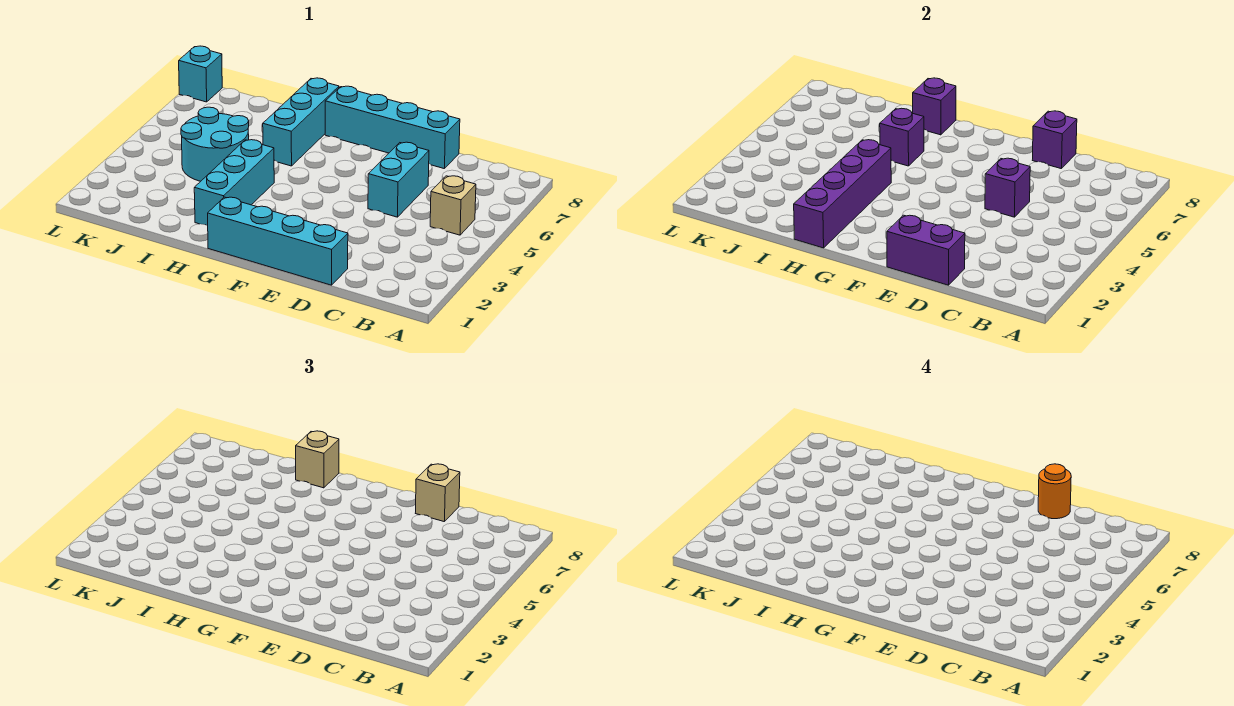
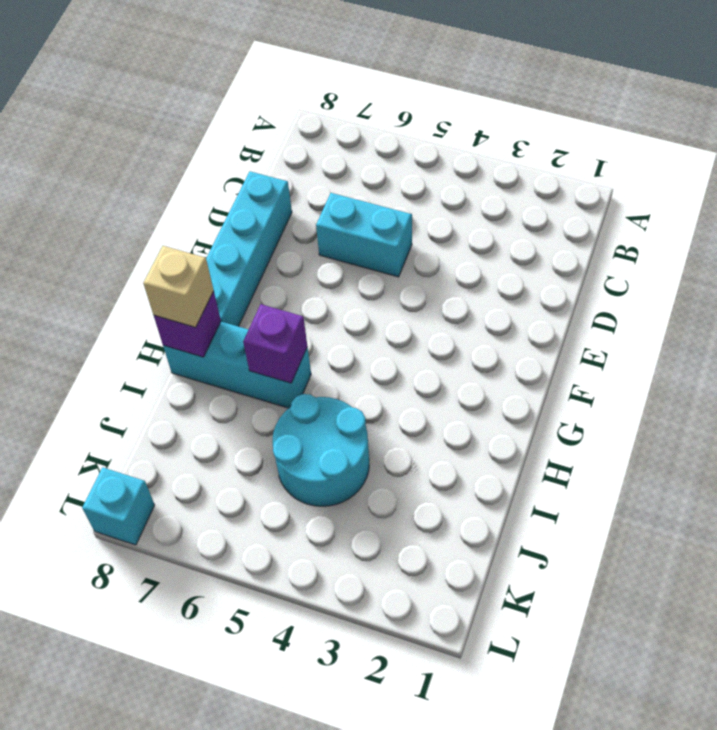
none -> tan brick B5 level 1
none -> cyan brick D1:G1 level 1
none -> cyan brick H2:H4 level 1

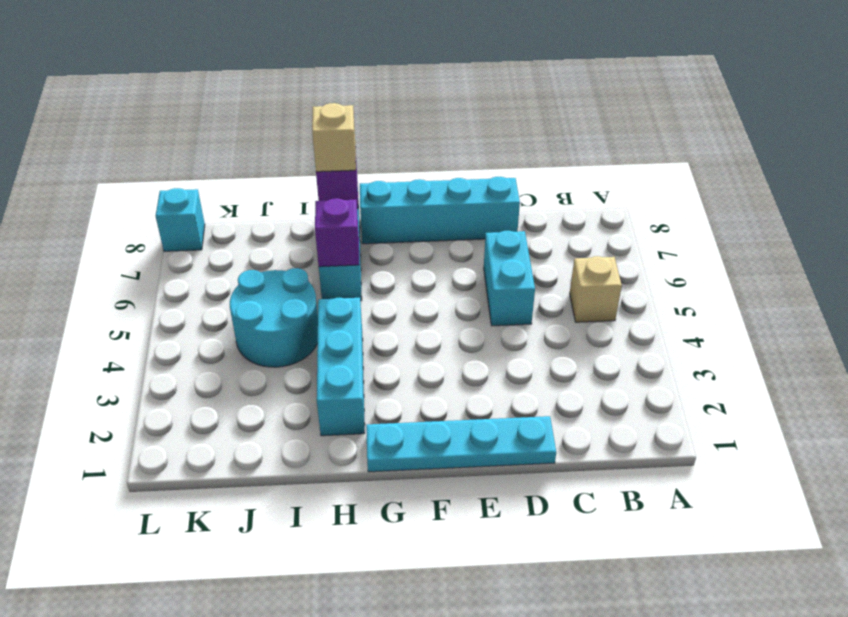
cyan plate D1:G1 level 1 -> cyan brick D1:G1 level 1
none -> purple brick D1:E1 level 2
none -> purple brick D5 level 2
none -> purple brick D8 level 2

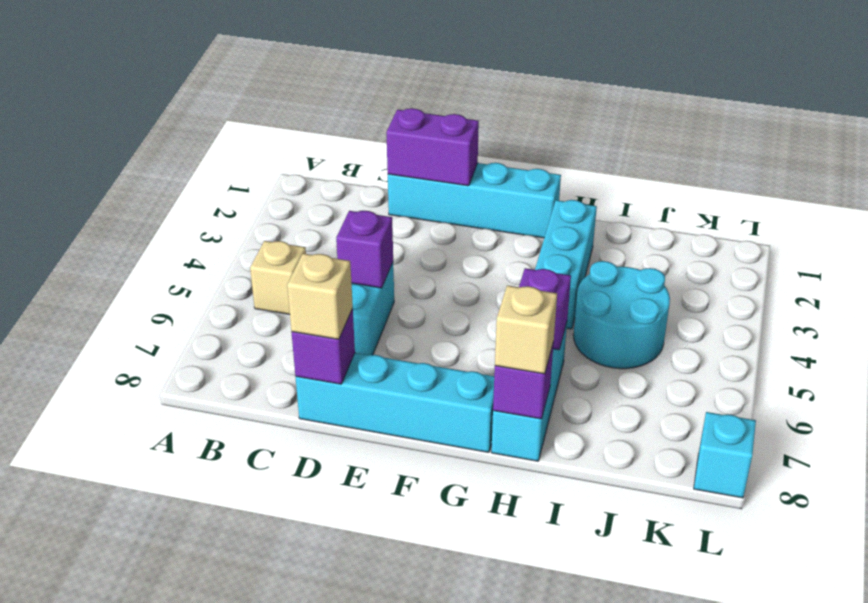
none -> purple brick H1:H4 level 2
none -> orange round brick D8 level 4

